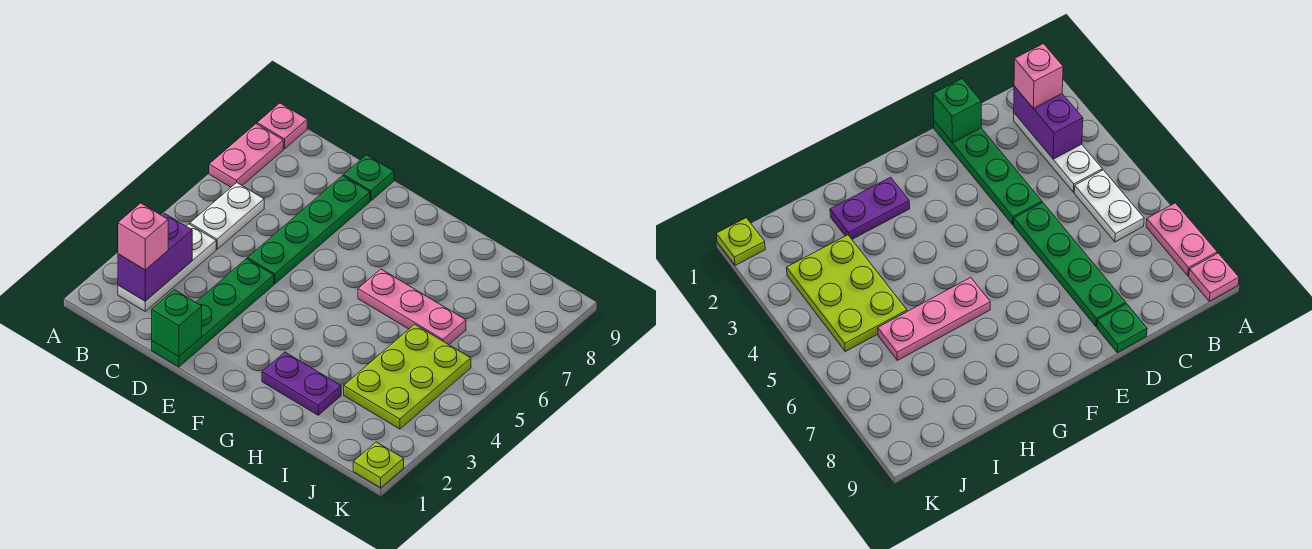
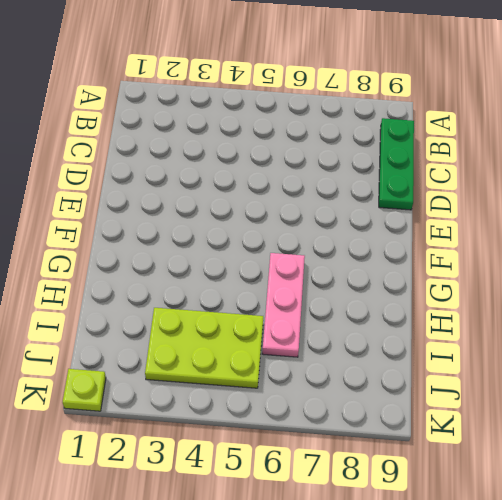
green plate B9:D9 level 1 -> green plate D9 level 1
none -> pink plate A7:A8 level 1
none -> pink plate A9 level 1
none -> white plate B2:B4 level 1

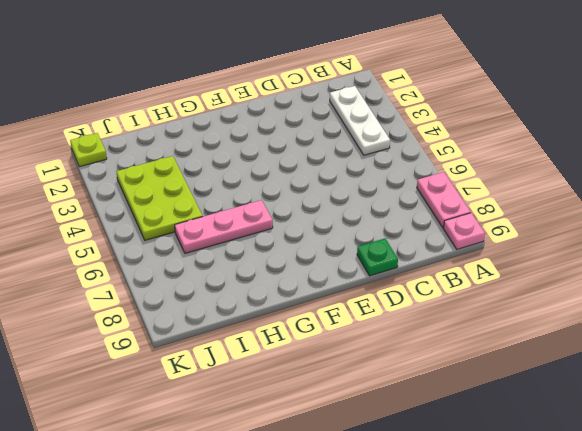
none -> white plate B5:B6 level 1
none -> green plate D1:D4 level 1
none -> green plate D5:D8 level 1

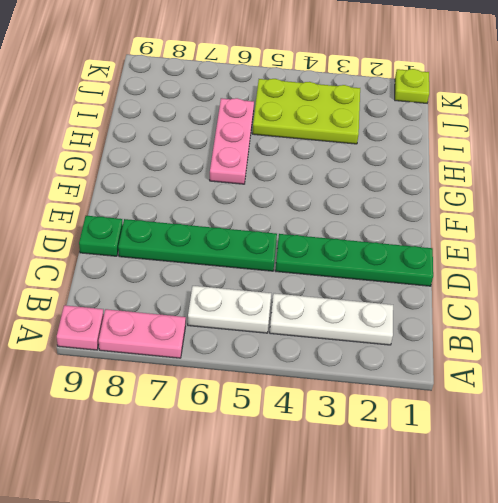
none -> purple plate G2:H2 level 1
none -> purple brick B2:B3 level 2
none -> green brick D1 level 2

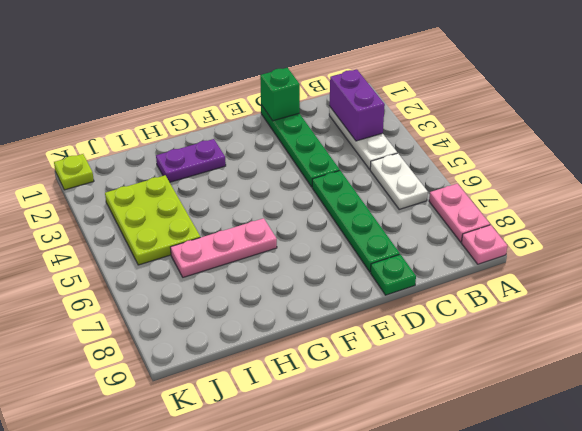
none -> pink brick B2 level 3

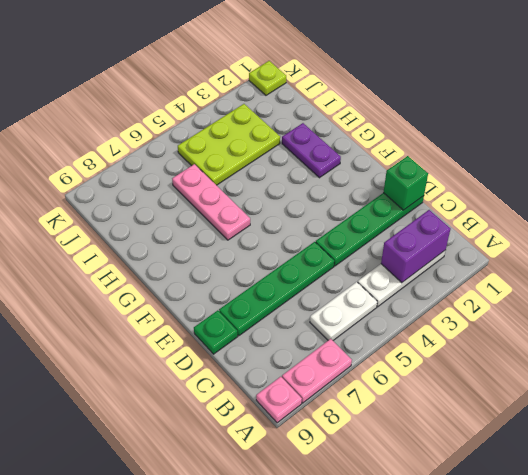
none -> pink brick B2 level 3

